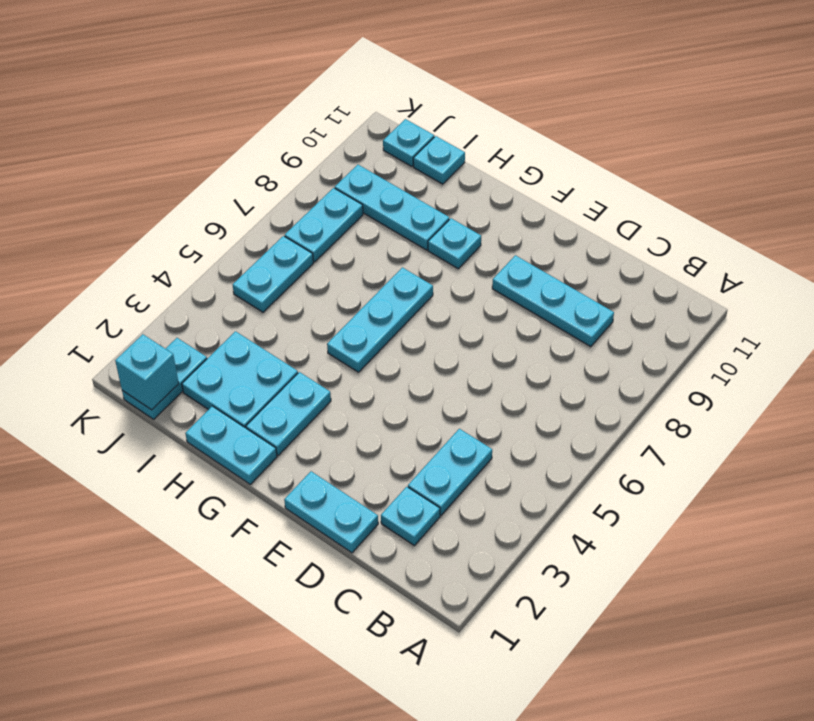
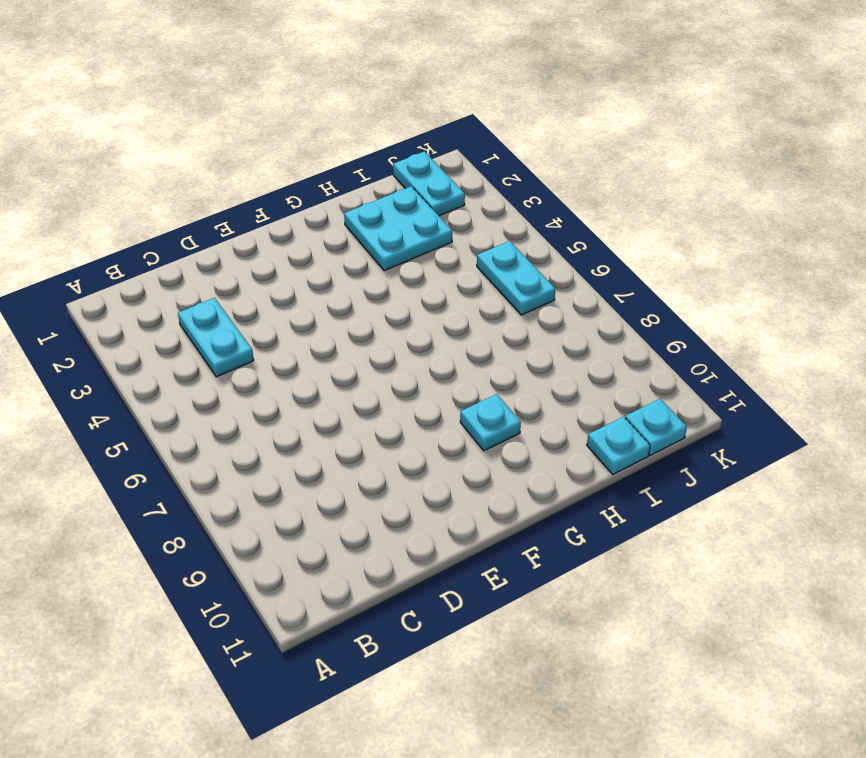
none -> cyan plate C2 level 1
none -> cyan plate C9:E9 level 1
none -> cyan plate D1:E1 level 1

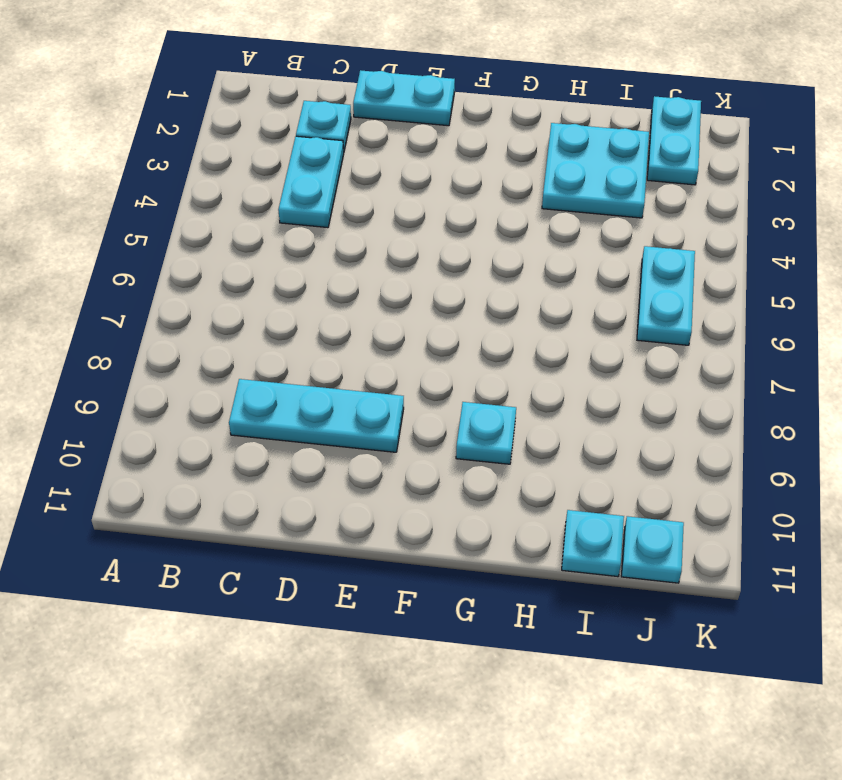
none -> cyan plate G1:H1 level 1
none -> cyan plate G2:G3 level 1
none -> cyan plate G5:G7 level 1

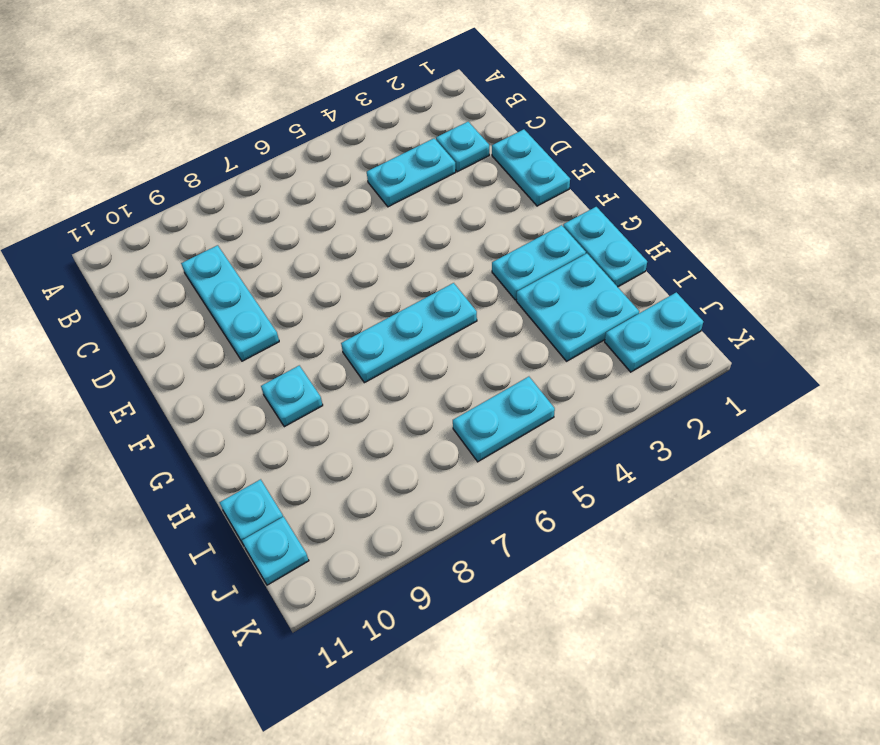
none -> cyan plate H9:J9 level 1
none -> cyan plate J7:J8 level 1
none -> cyan brick J1 level 2

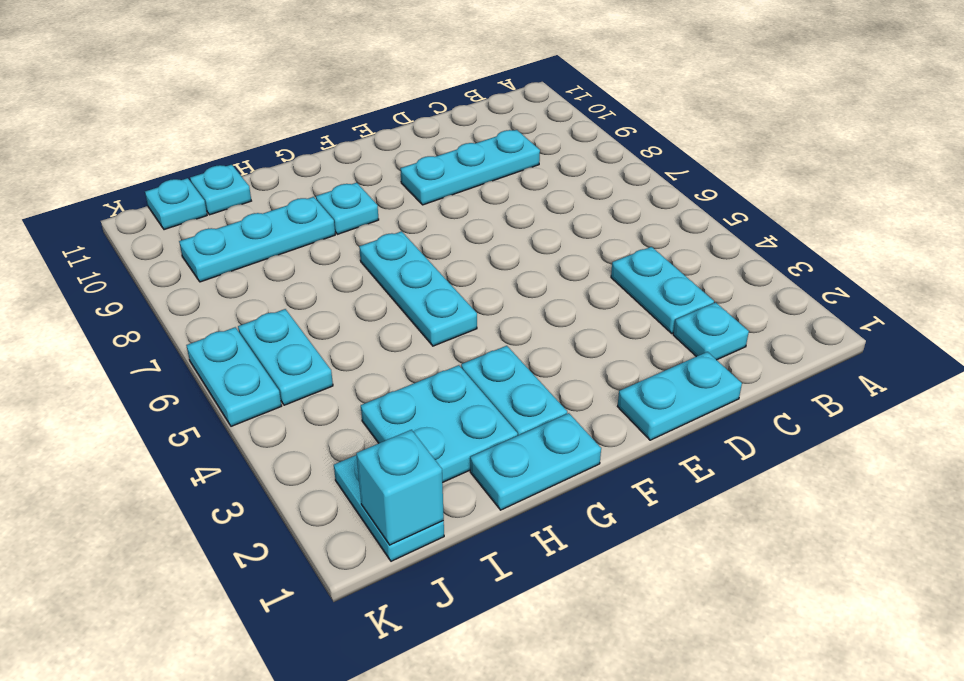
cyan plate K5:K6 level 1 -> cyan plate J7:J8 level 1

